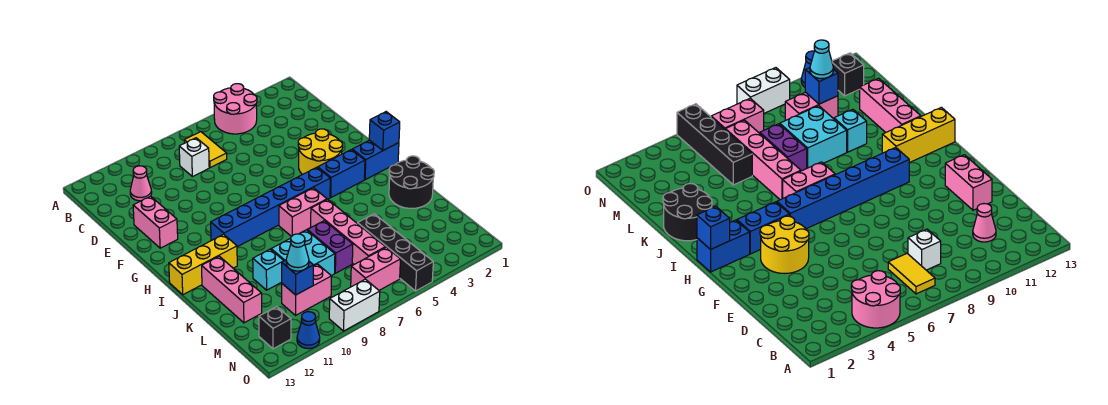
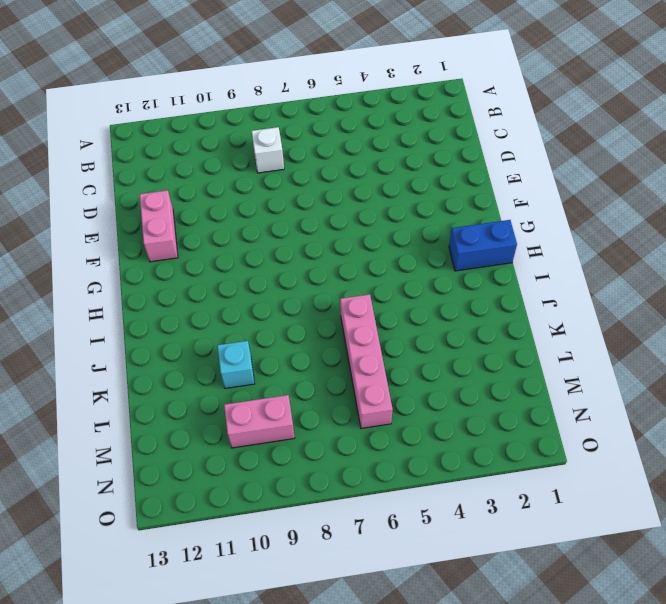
none -> pink round brick A4:B5 level 1
none -> yellow tile B7:C7 level 1
none -> pink cone C11 level 1

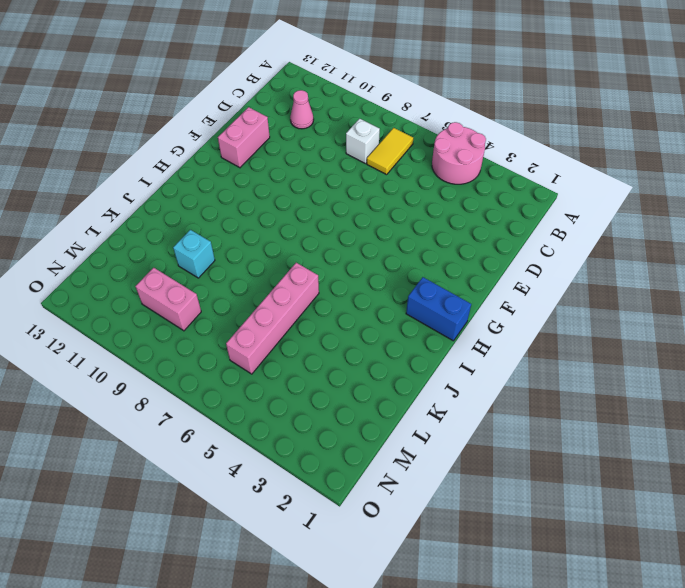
none -> yellow round brick F3:G4 level 1
none -> blue brick H3:H4 level 1
none -> blue brick H5:H10 level 1

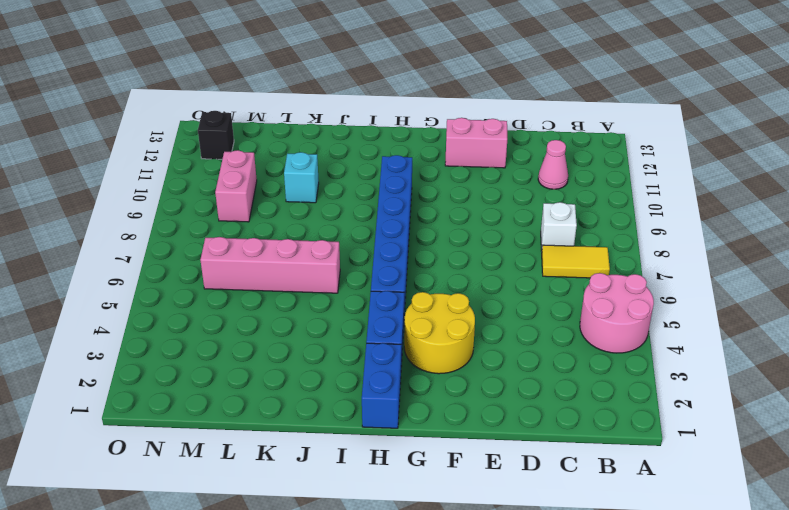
none -> pink brick I6:I7 level 1
none -> yellow brick I11:I13 level 1
none -> black round brick J1:K2 level 1

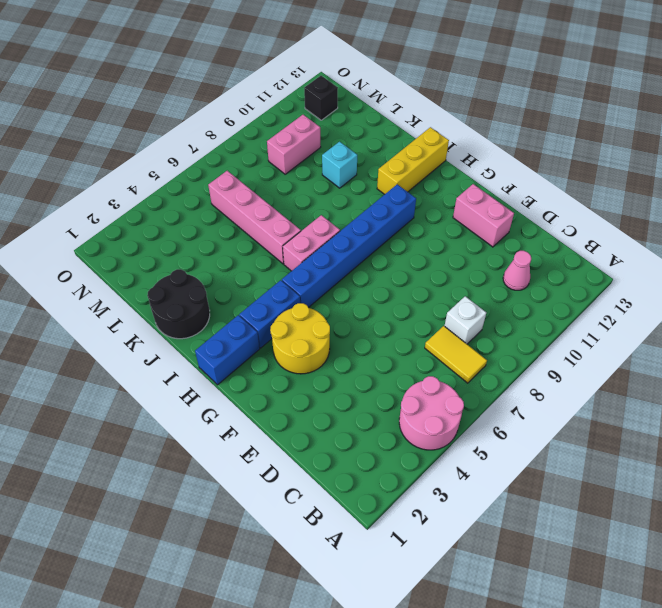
none -> pink brick J12:L12 level 1
none -> purple brick K7:L7 level 1
none -> cyan brick K8:L9 level 1

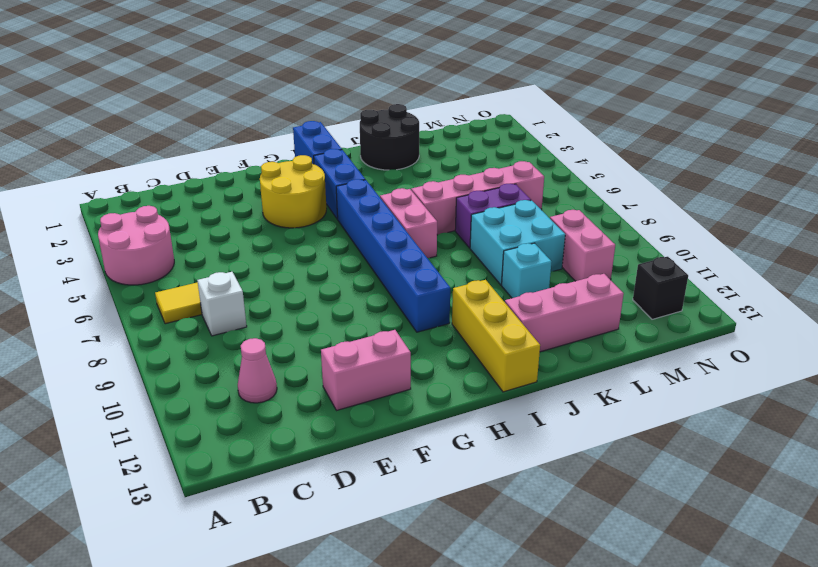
none -> black brick L5:O5 level 1
none -> pink brick N6:N7 level 1
none -> white brick O8:O9 level 1

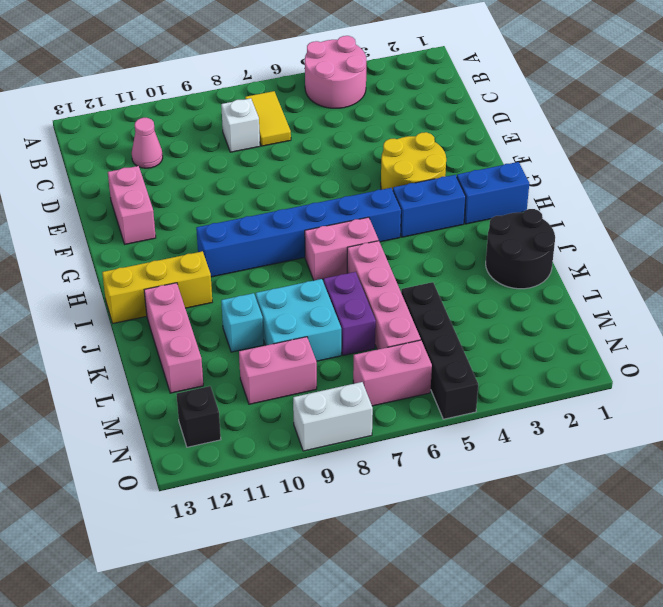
none -> blue cone O11 level 1
none -> blue brick H1 level 2
none -> blue brick M10 level 2

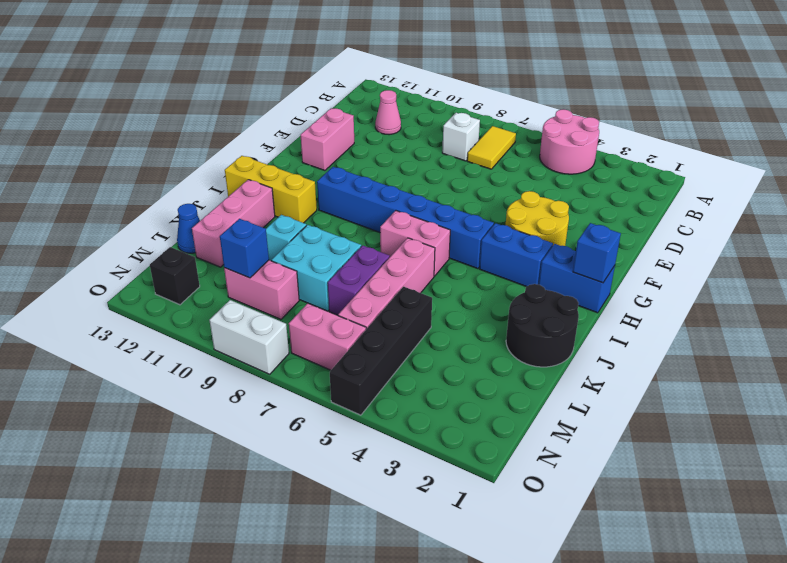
blue cone L13 level 1 -> blue cone O11 level 1
none -> cyan cone M10 level 3

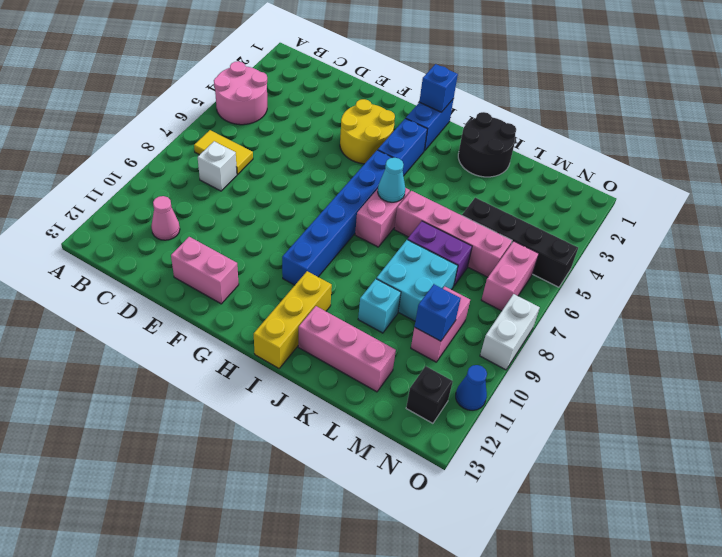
cyan cone I6 level 2 -> cyan cone M10 level 3

